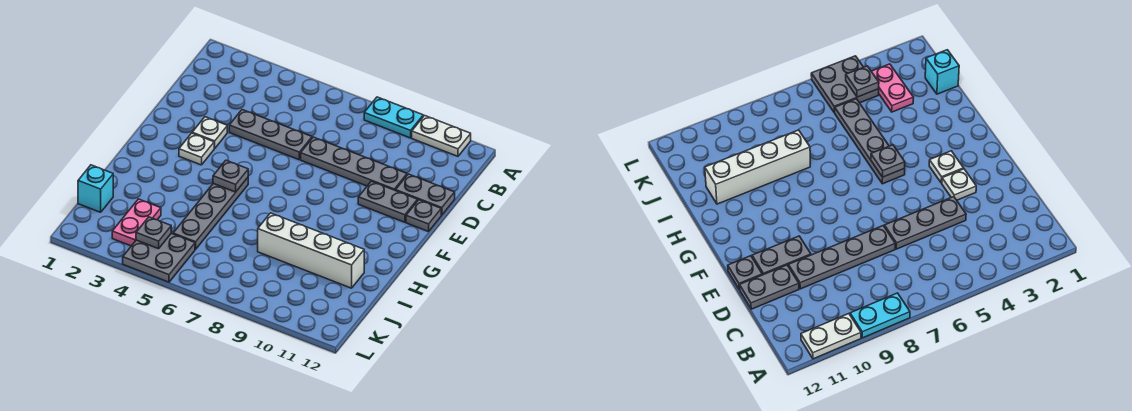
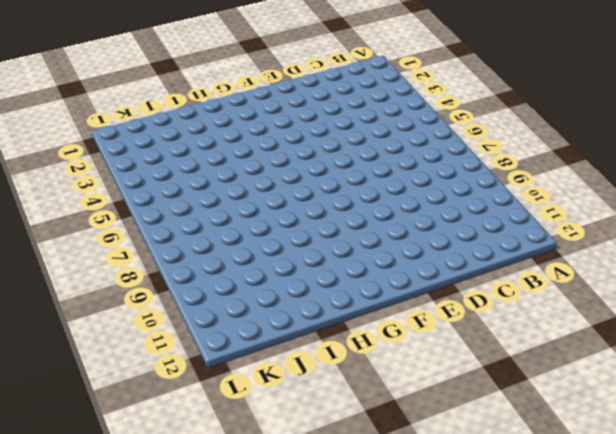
none -> cyan plate A8:A9 level 1
none -> white plate A10:A11 level 1
none -> grey plate D4:D6 level 1

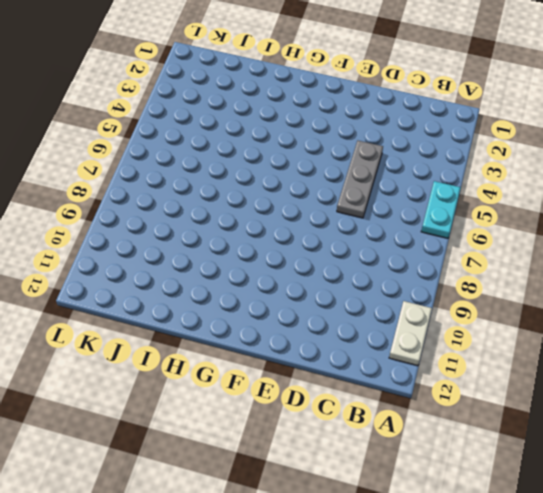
cyan plate A5:A6 level 1 -> cyan plate A8:A9 level 1
none -> grey plate D7:D10 level 1
none -> grey plate D11:D12 level 1
none -> white plate E3 level 1

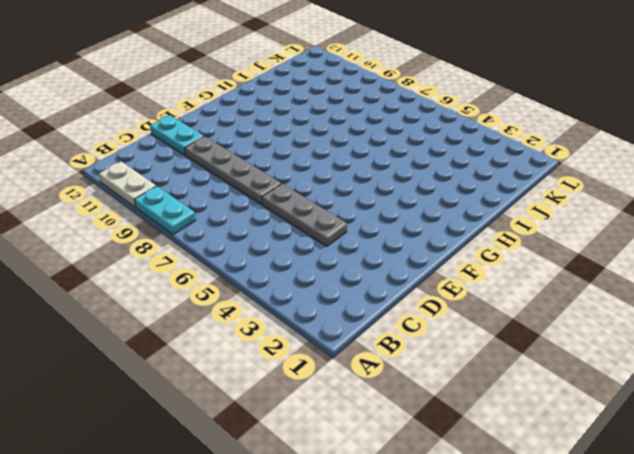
cyan plate D11:D12 level 1 -> grey plate D11:D12 level 1
none -> white plate E3 level 1
none -> grey plate E10:E11 level 1
none -> grey plate E12 level 1

